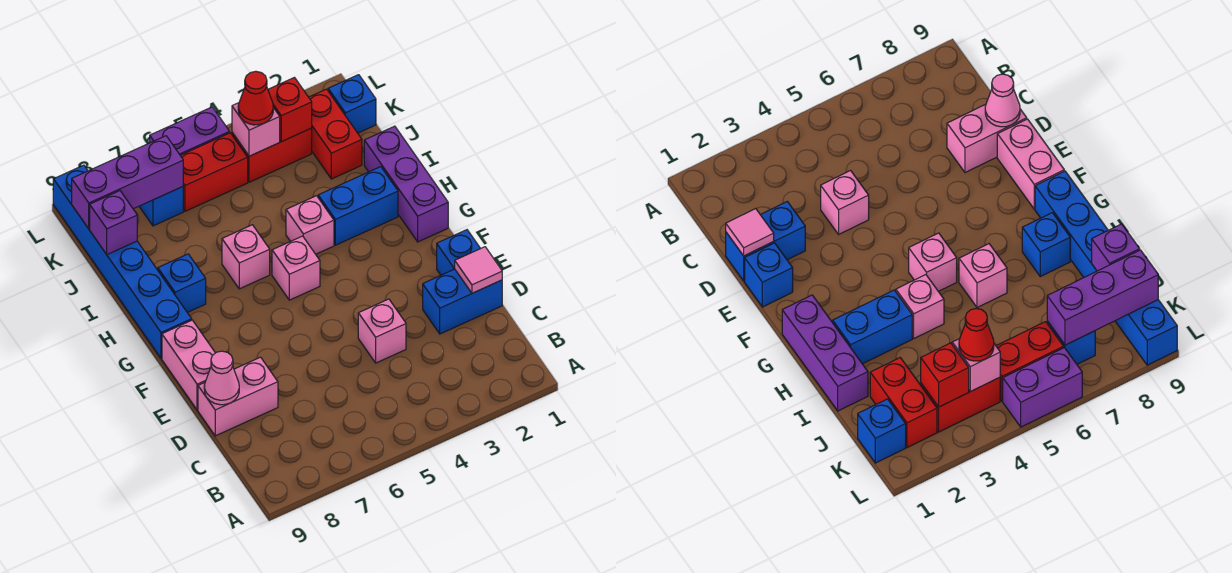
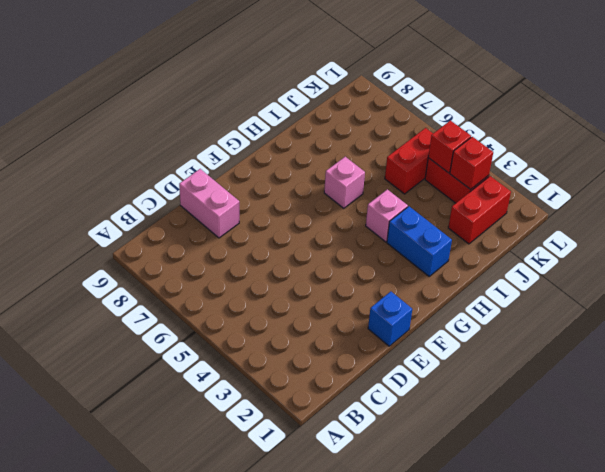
red brick J5:K5 level 1 -> red brick K5:K6 level 1
red brick K4 level 2 -> pink brick K4 level 2
none -> blue brick D1:D2 level 1
none -> pink brick D4 level 1
none -> pink brick E9:F9 level 1

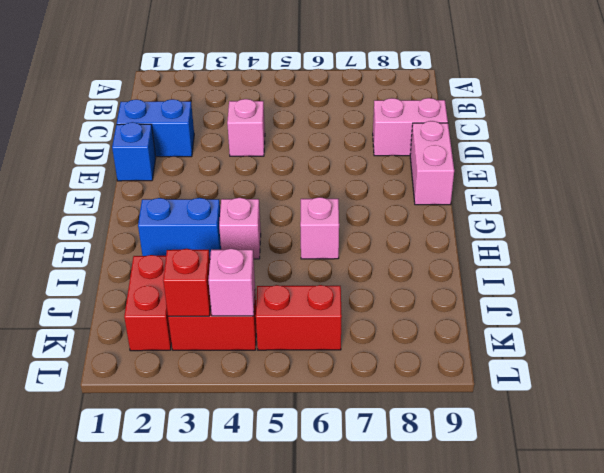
none -> purple brick G1:I1 level 1
none -> pink brick G5 level 1
none -> blue brick G9:L9 level 1

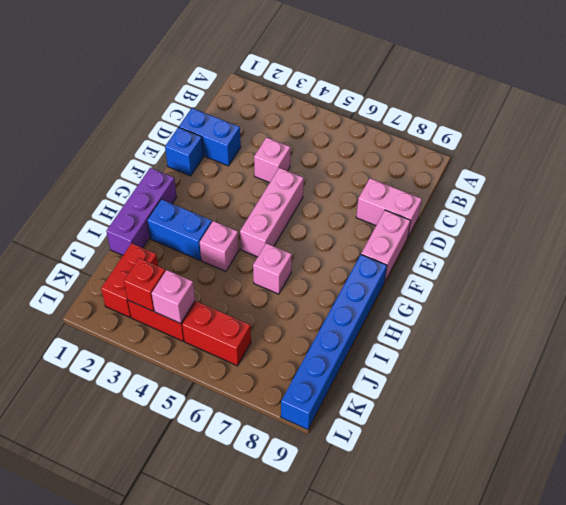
pink brick E5:G5 level 1 -> pink brick G5 level 1
none -> blue brick H8 level 1
none -> blue brick K1 level 1
none -> blue brick K7 level 1

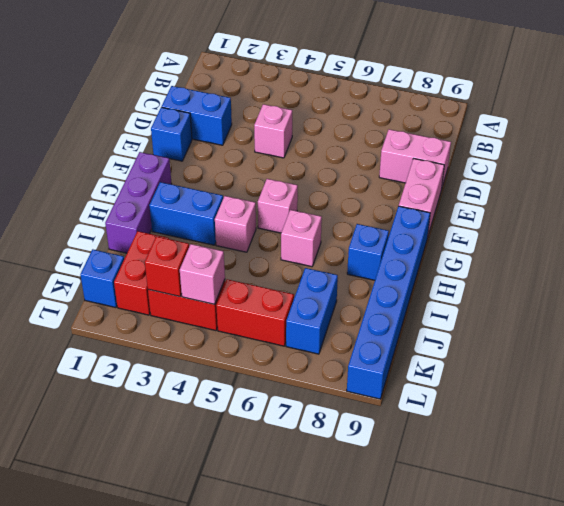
blue brick J7:K7 level 1 -> blue brick K7 level 1
none -> purple brick L5:L6 level 1
none -> pink tile D1 level 2
none -> pink cone D9 level 2

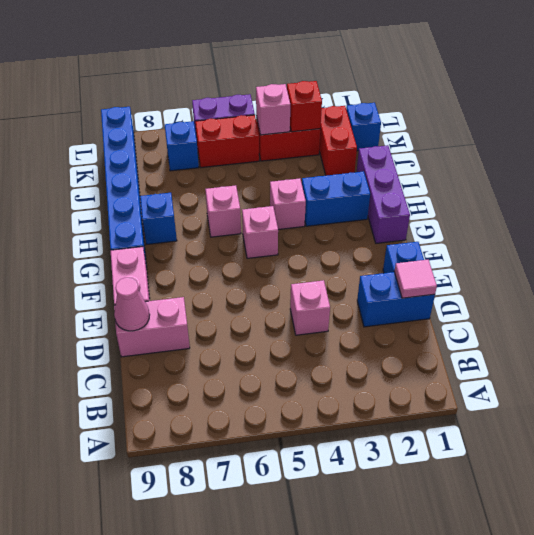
none -> purple brick J9 level 2
none -> purple brick K7:K9 level 2
none -> red cone K4 level 3

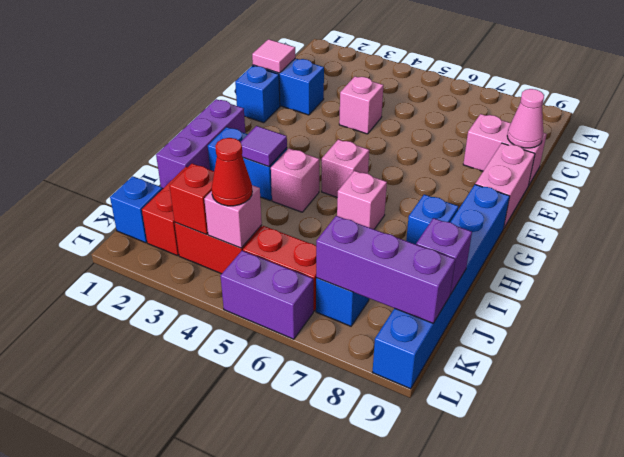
purple tile H3 level 2 -> none

